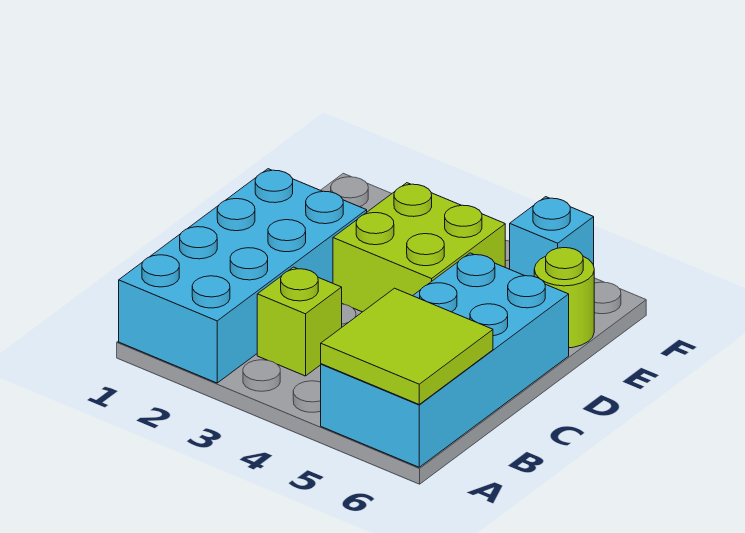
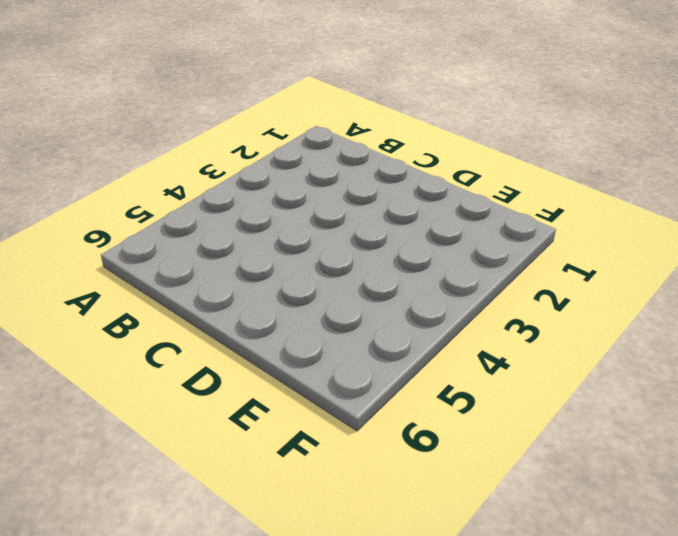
none -> cyan brick A1:D2 level 1
none -> cyan brick A5:D6 level 1

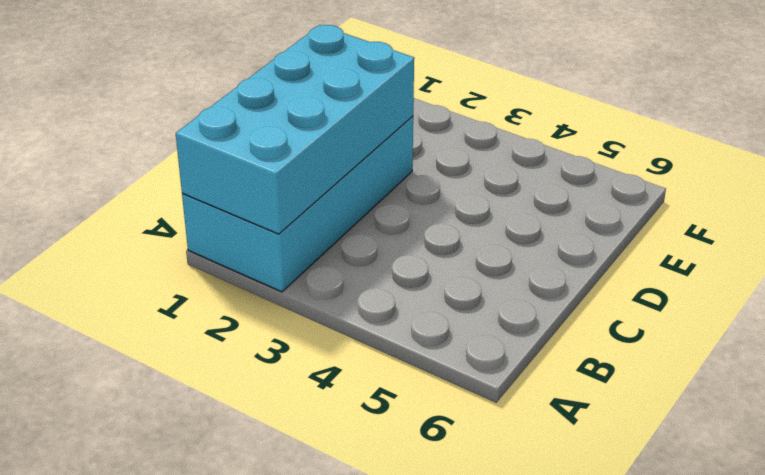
cyan brick A1:D2 level 2 -> cyan brick A5:D6 level 1
none -> lime brick B3 level 1
none -> lime brick D3:E4 level 1

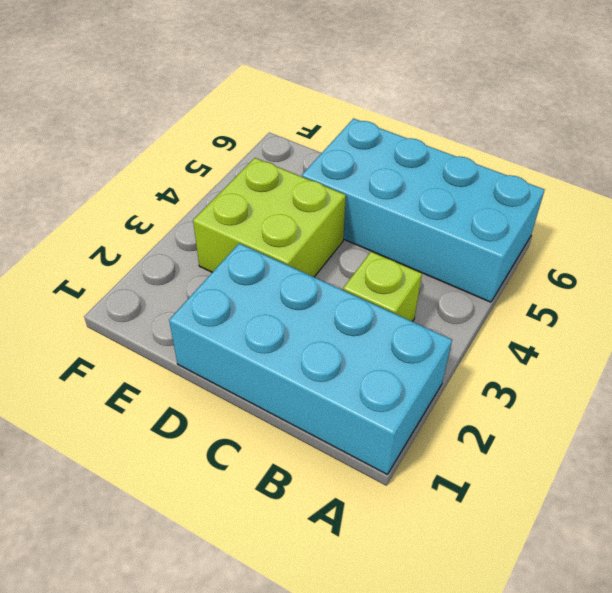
none -> lime round brick E6 level 1
none -> cyan brick F5 level 1

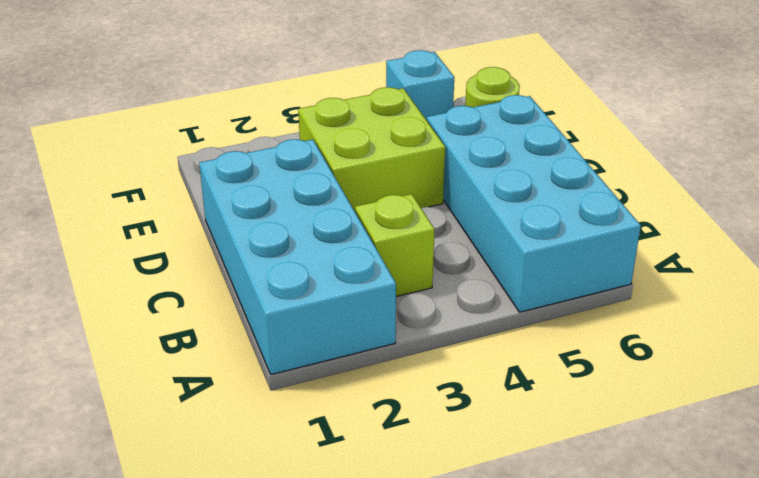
none -> lime tile A5:B6 level 2

